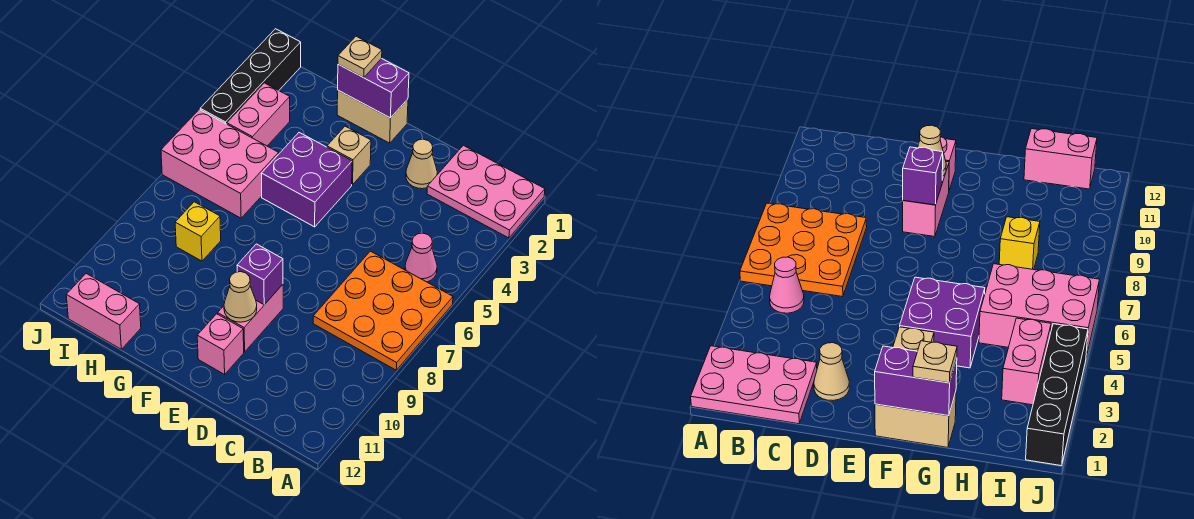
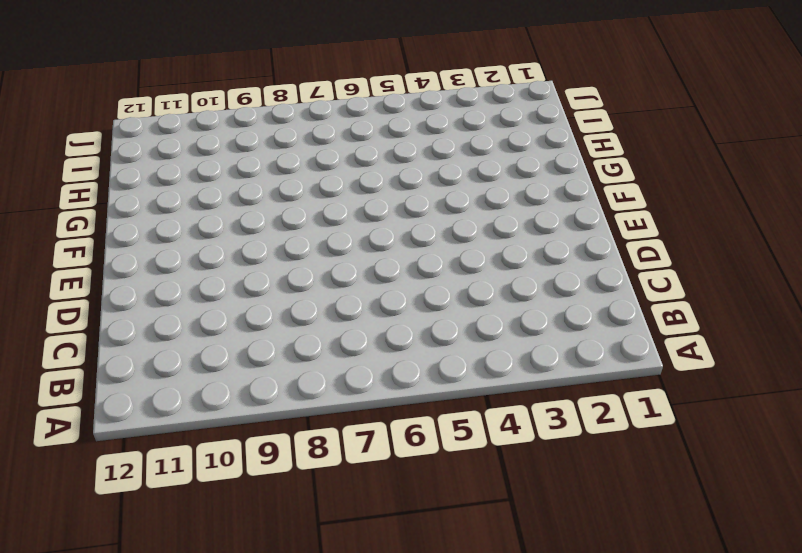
none -> pink plate A1:C2 level 1
none -> orange plate A6:C8 level 1
none -> pink cone B5 level 1

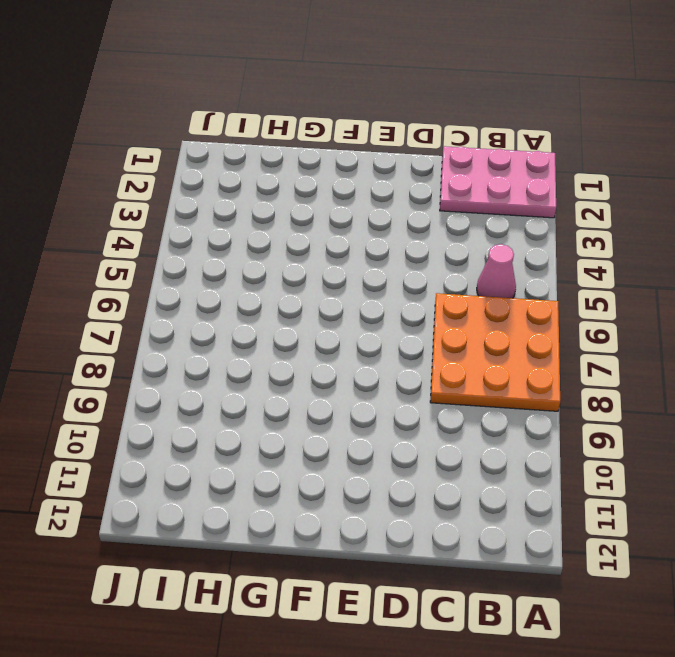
none -> tan cone D2 level 1
none -> pink brick E9:E10 level 1
none -> pink brick E11 level 1

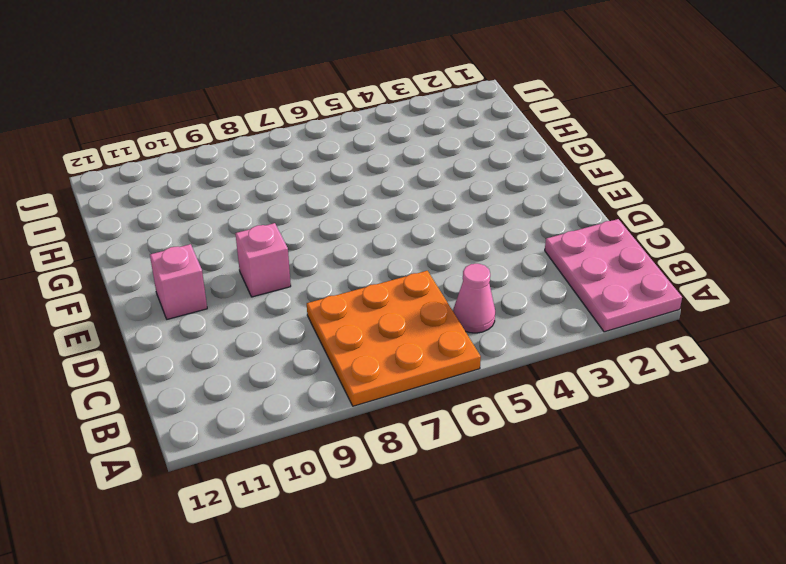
pink brick E9 level 1 -> pink brick E9:E10 level 1
none -> tan cone D2 level 1
none -> tan brick F1:G1 level 1
none -> tan brick F3 level 1

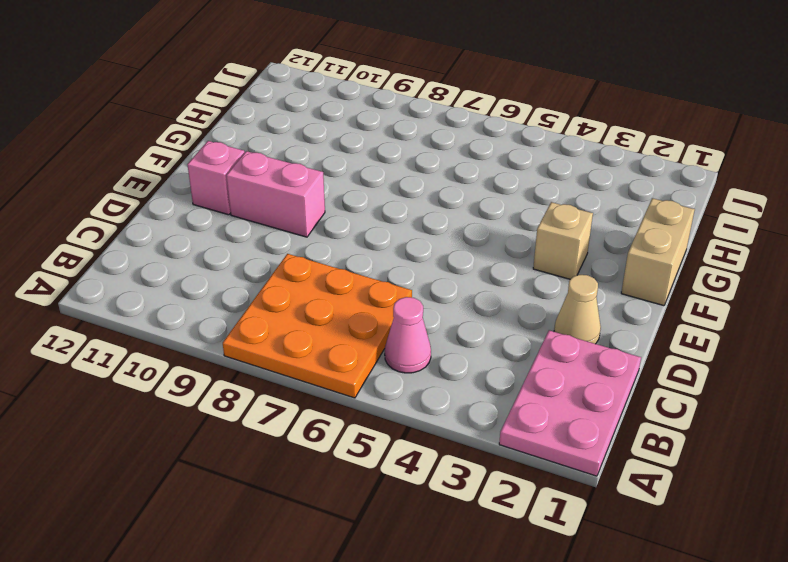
none -> purple brick F4:G5 level 1
none -> pink brick H5:J6 level 1
none -> yellow brick H8 level 1

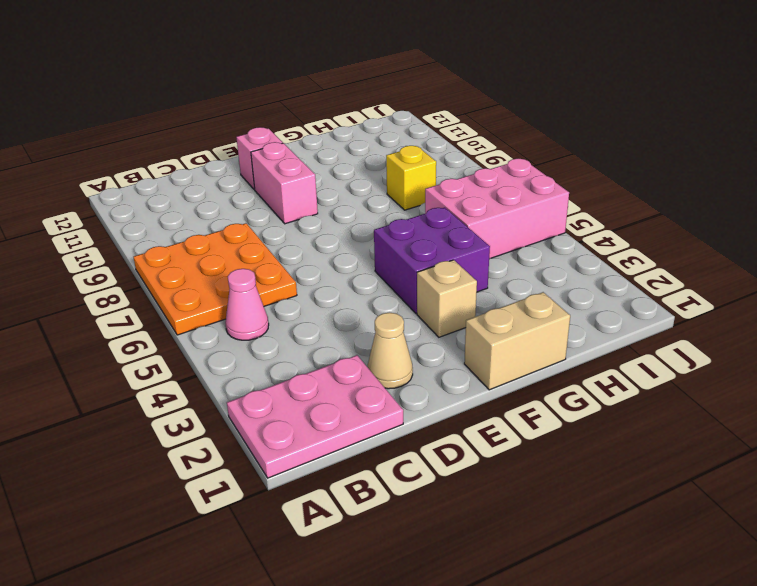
none -> pink brick H12:I12 level 1
none -> pink brick I3:I4 level 1
none -> black brick J1:J4 level 1

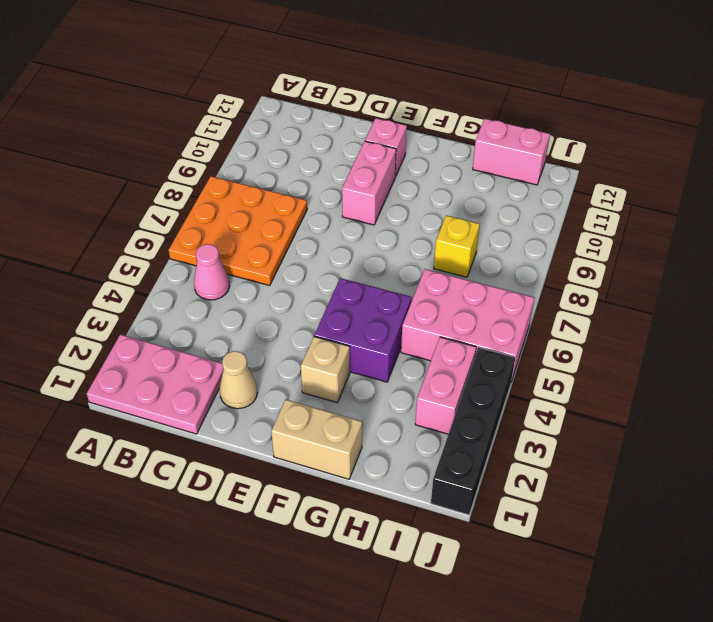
none -> purple brick E9 level 2
none -> tan cone E10 level 2
none -> purple brick F1:G1 level 2

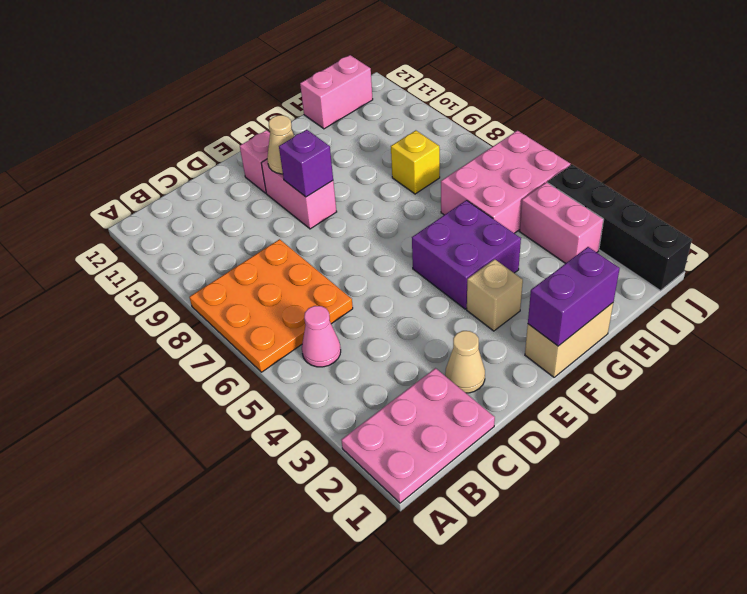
none -> tan plate G1 level 3

